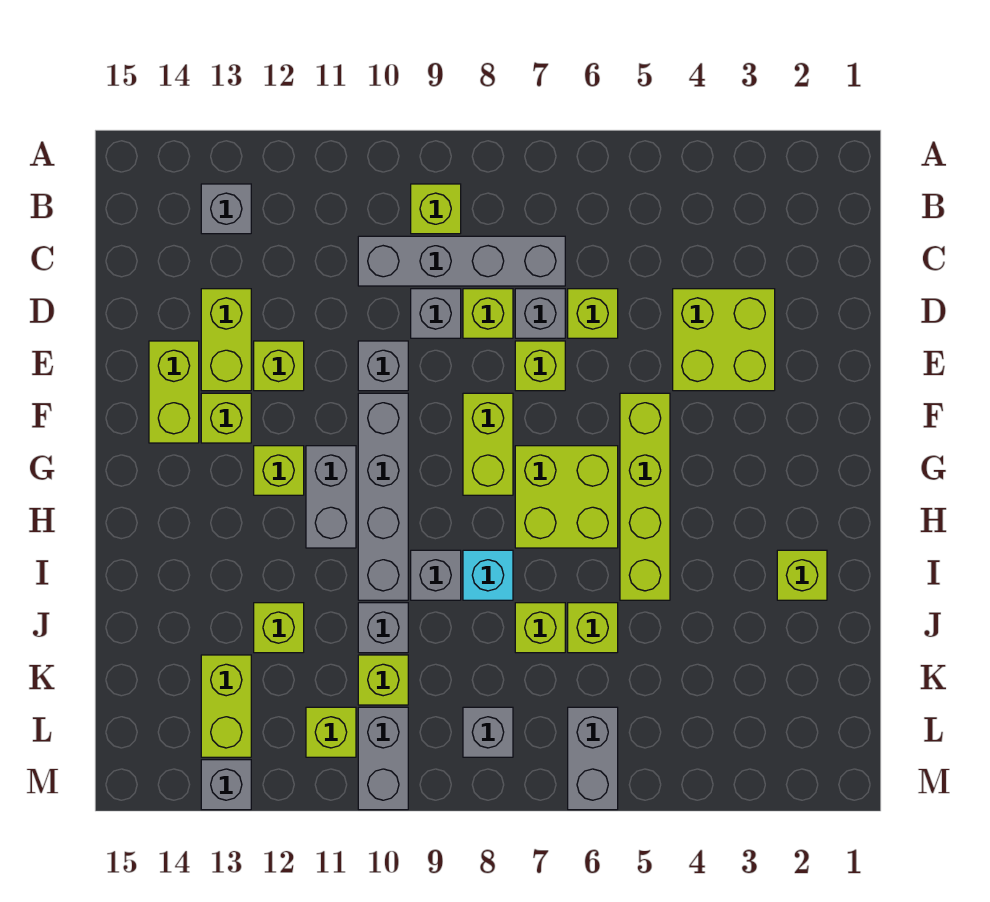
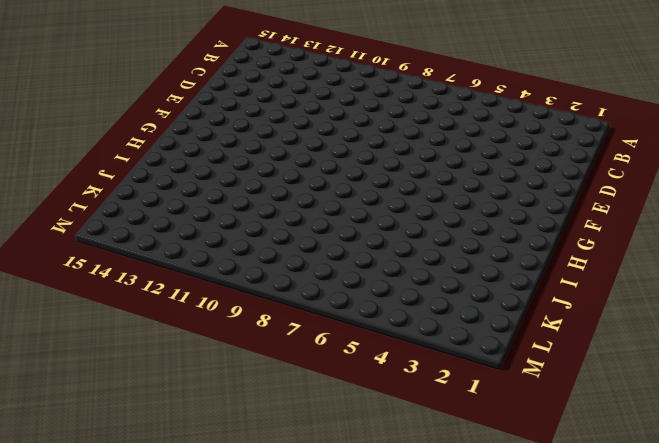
none -> lime brick B9 level 1
none -> grey brick B13 level 1
none -> grey brick C7:C10 level 1
none -> lime brick D3:E4 level 1

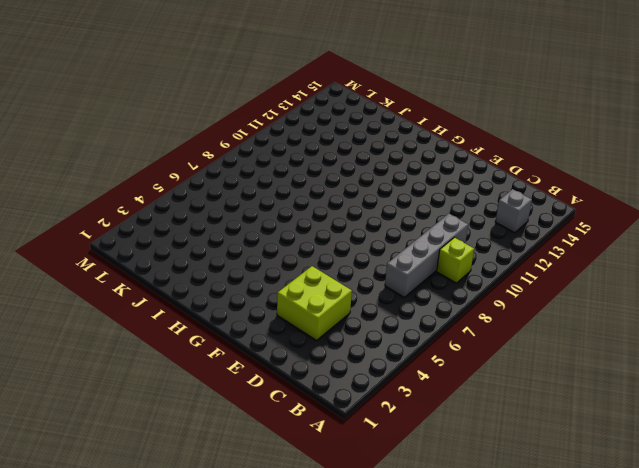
none -> lime brick D6 level 1
none -> grey brick D7 level 1
none -> lime brick D8 level 1
none -> grey brick D9 level 1

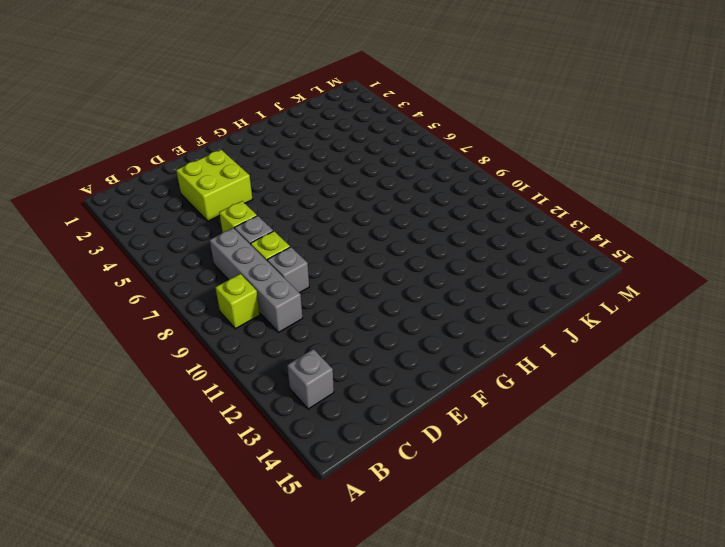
none -> lime brick D13:E13 level 1
none -> lime brick E7 level 1
none -> grey brick E10 level 1
none -> lime brick E12 level 1

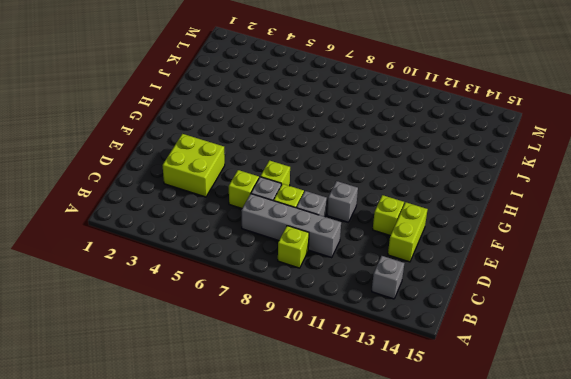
none -> lime brick E14:F14 level 1
none -> lime brick F5:I5 level 1
none -> lime brick F8:G8 level 1
none -> grey brick F10:I10 level 1

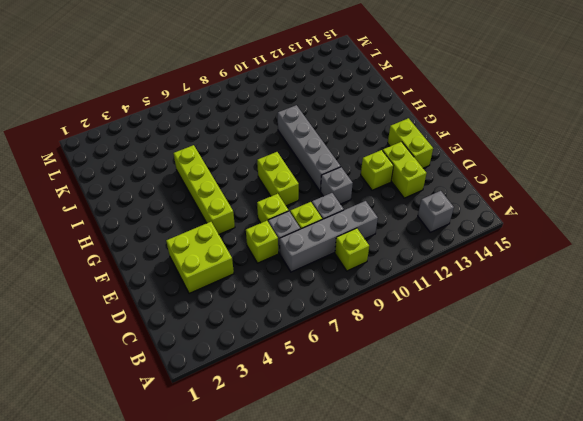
none -> lime brick F13 level 1
none -> lime brick G6:H7 level 1
none -> grey brick G11:H11 level 1
none -> lime brick G12 level 1

